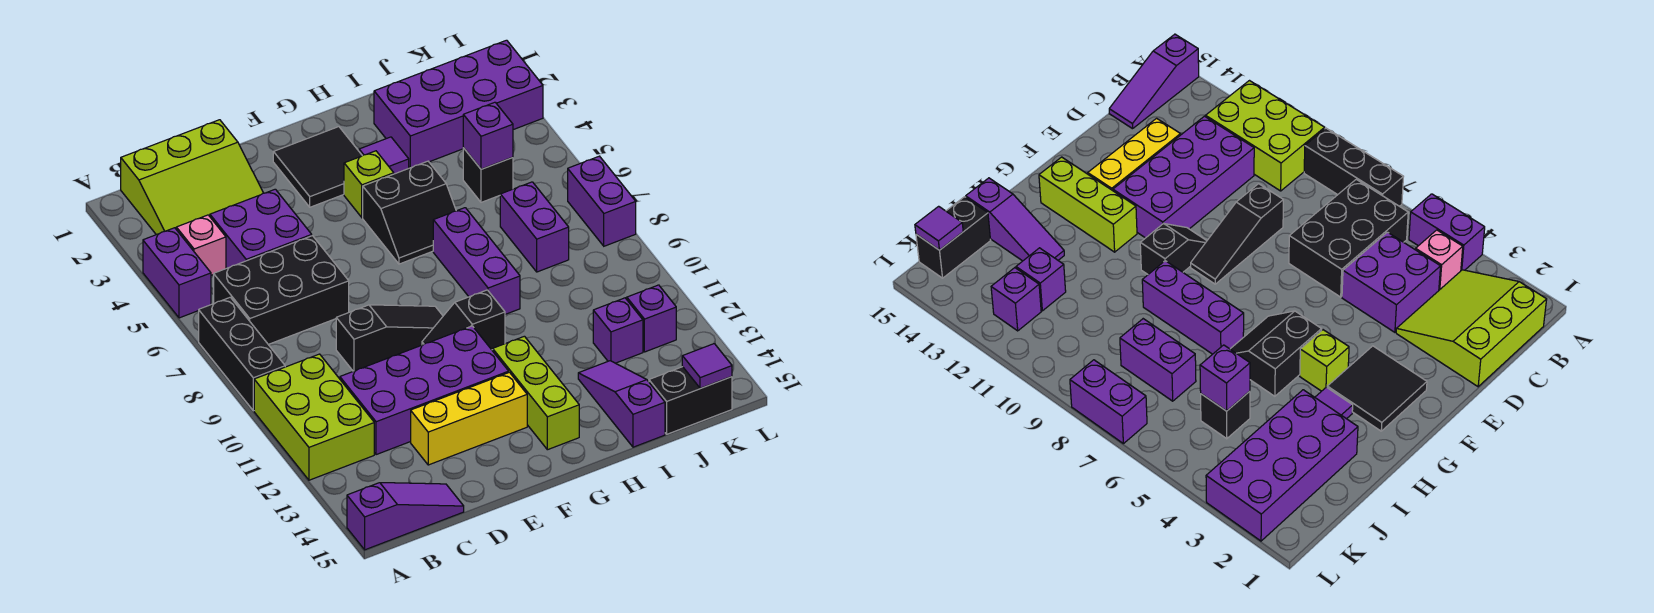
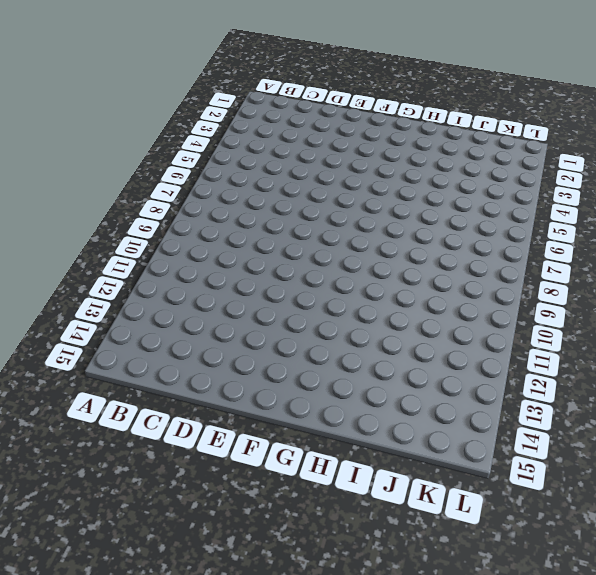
none -> purple brick A4:A5 level 1
none -> black brick A7:A9 level 1
none -> lime brick A10:B12 level 1

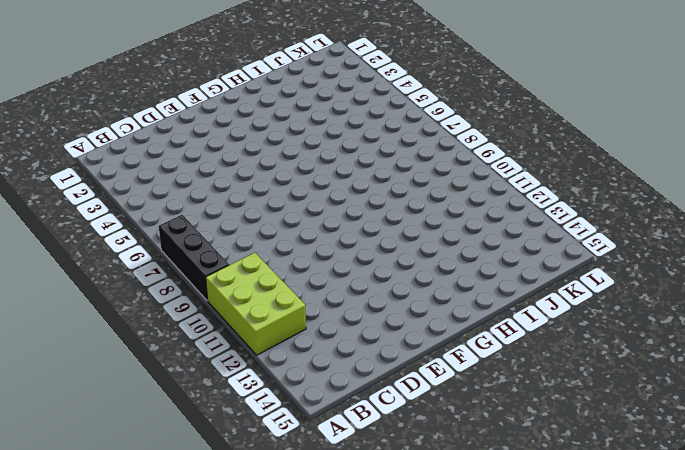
none -> purple brick A4:A5 level 1
none -> purple slope A15:C15 level 1 top A
none -> lime slope B1:D3 level 1 top 1

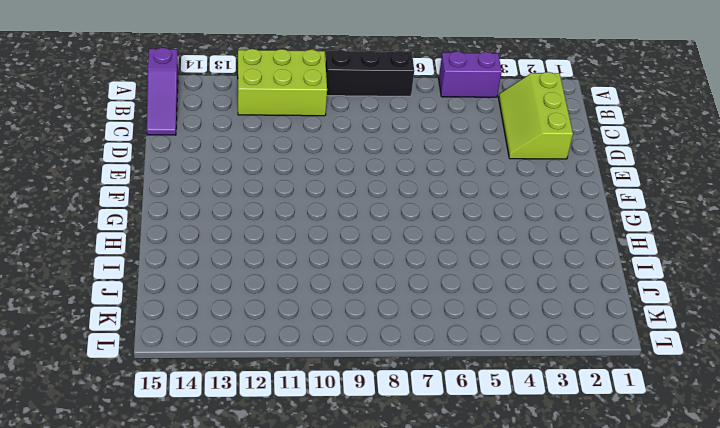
lime slope B2:D3 level 1 top 2 -> lime slope B1:D3 level 1 top 1
none -> pink brick B4 level 1
none -> black brick B6:D7 level 1
none -> purple brick C4:D5 level 1

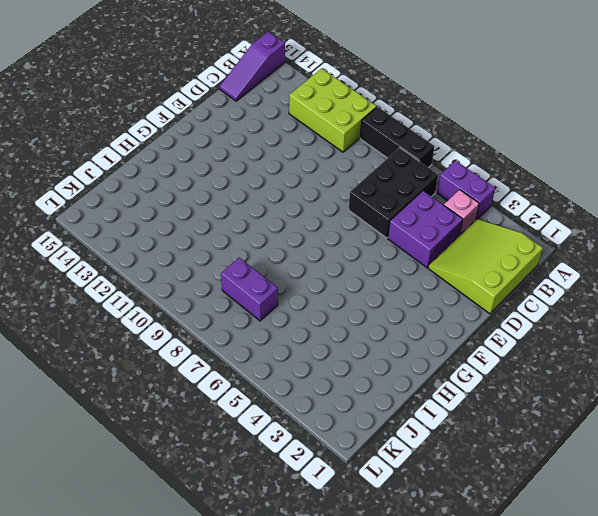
none -> purple brick C11:F12 level 1
none -> black slope D9:F9 level 1 top D
none -> yellow brick D13:F13 level 1

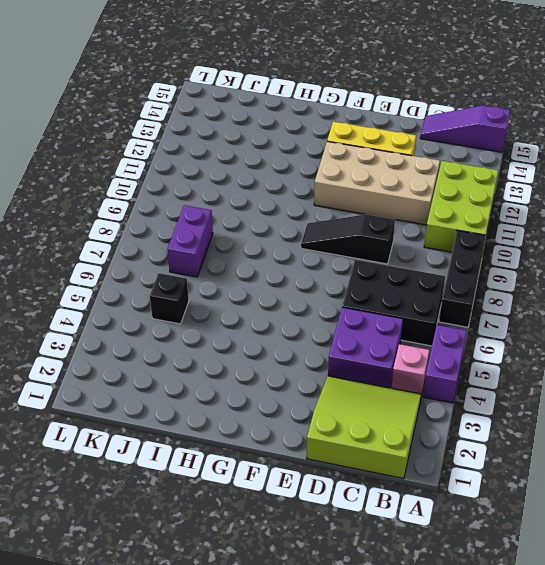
tan brick C11:F12 level 1 -> purple brick C11:F12 level 1
none -> black tile F2:G3 level 1
none -> black slope F10:G10 level 1 top G
none -> lime brick G4 level 1

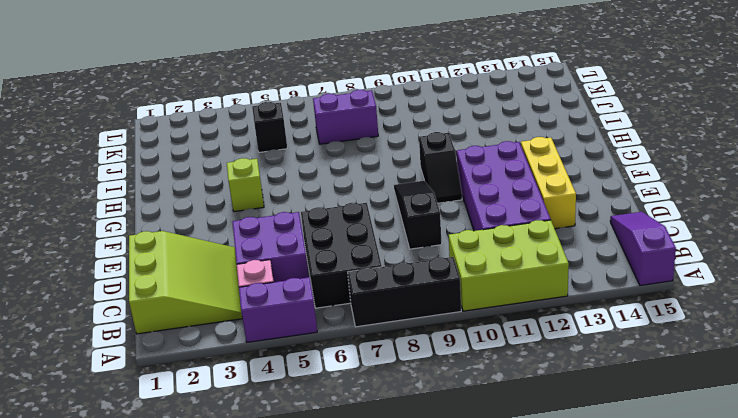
none -> black tile F2:G3 level 1
none -> black slope G5:H6 level 1 top 5
none -> lime brick G12:G14 level 1

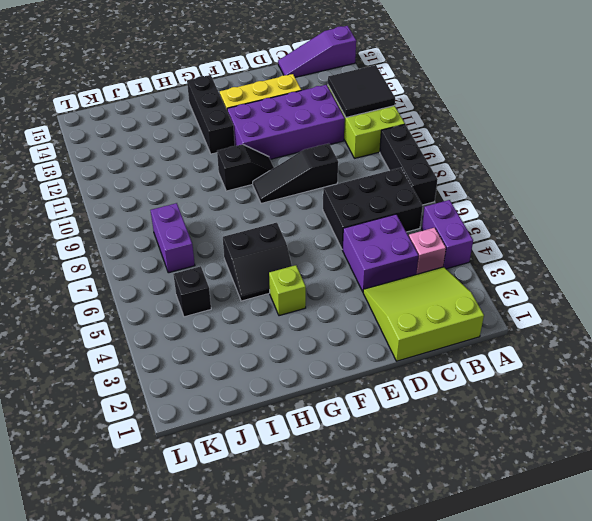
black tile A11:B12 level 2 -> black tile F2:G3 level 1
black slope G5:H6 level 1 top 6 -> black slope G5:H6 level 1 top 5
black brick G12:G14 level 1 -> lime brick G12:G14 level 1
none -> purple tile H3 level 1
none -> purple brick H7:H9 level 1
none -> purple brick I2:L3 level 1

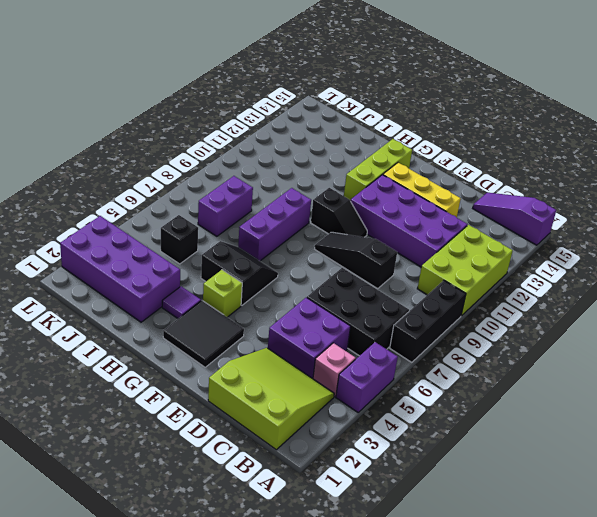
none -> purple slope I13:I15 level 1 top 15
none -> purple brick J12 level 1
none -> black brick J15:K15 level 1

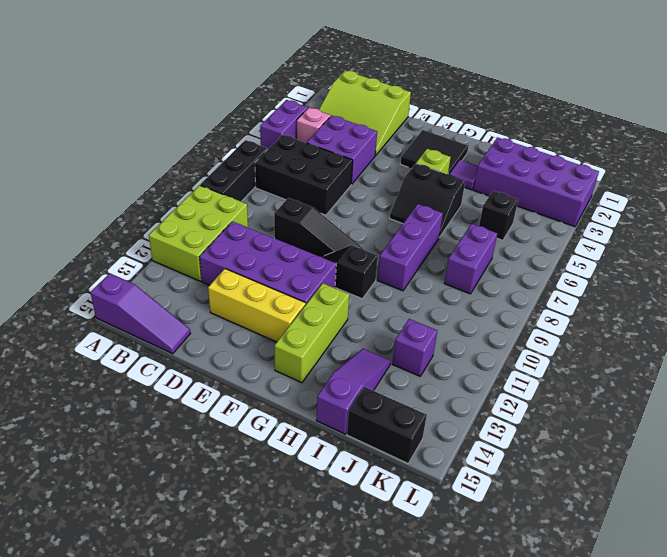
none -> purple brick K12 level 1
none -> purple brick L7:L8 level 1
none -> purple brick J5 level 2

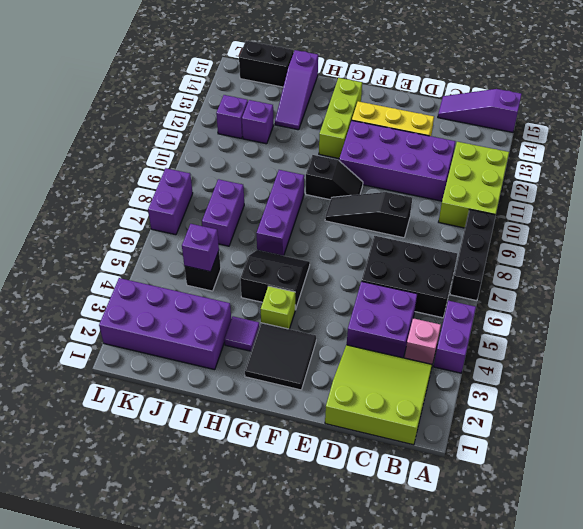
none -> purple tile K15 level 2

